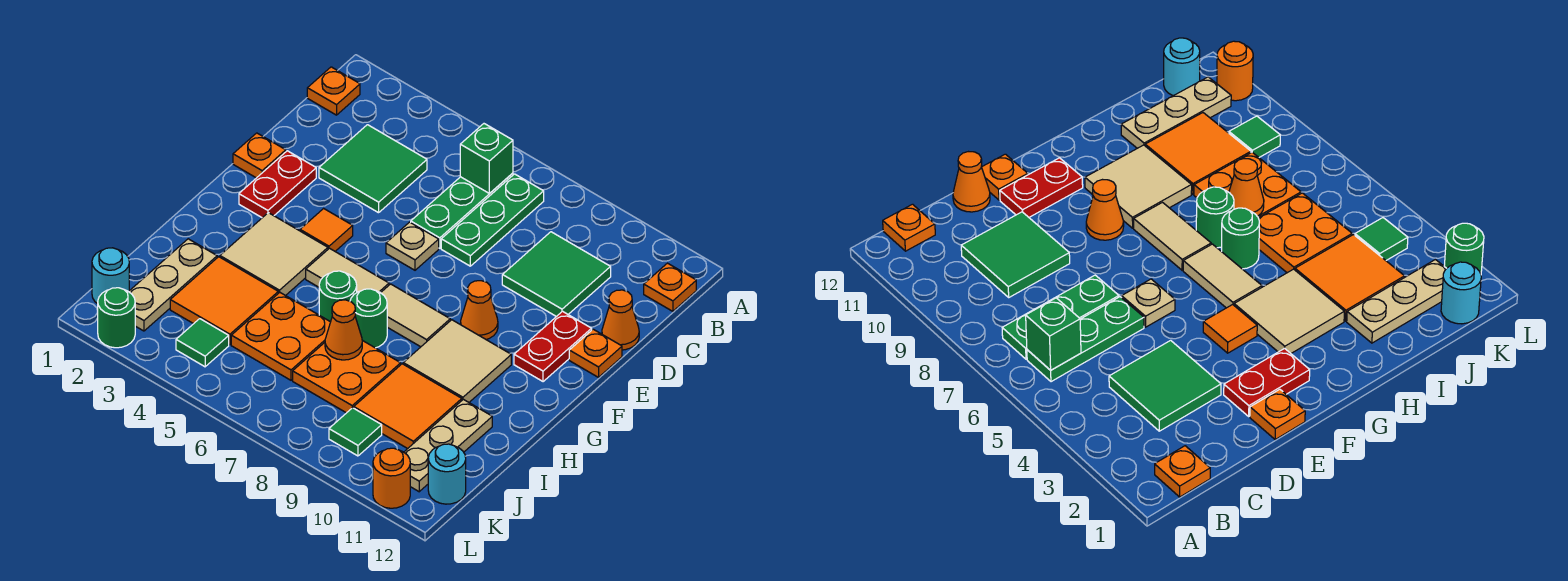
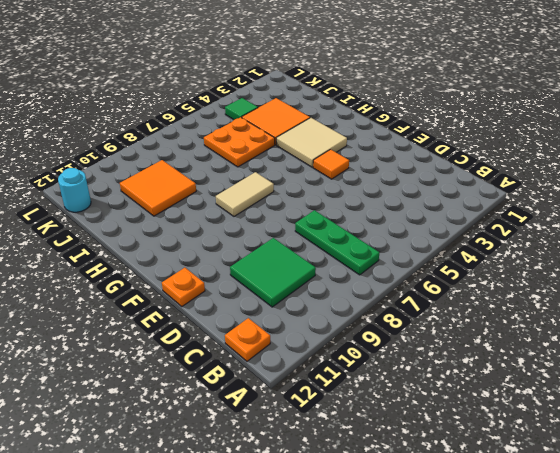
none -> orange plate B1 level 1
none -> green plate B6:D6 level 1
none -> green tile C3:D4 level 1
none -> orange cone D12 level 1

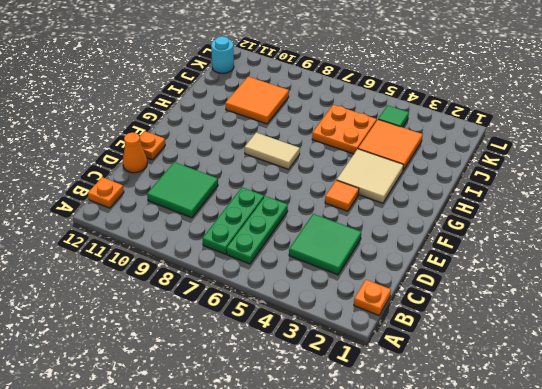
none -> orange plate E1 level 1
none -> red plate E2:F2 level 1
none -> tan plate E6 level 1
none -> red plate E11:F11 level 1

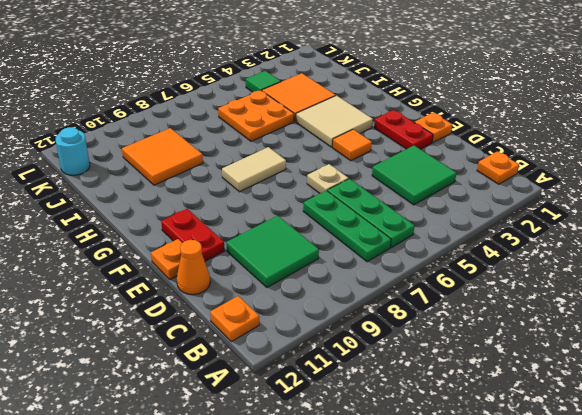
none -> orange cone F9 level 1
none -> tan tile G5:G6 level 1
none -> tan tile G9:H10 level 1
none -> green round brick H6 level 1

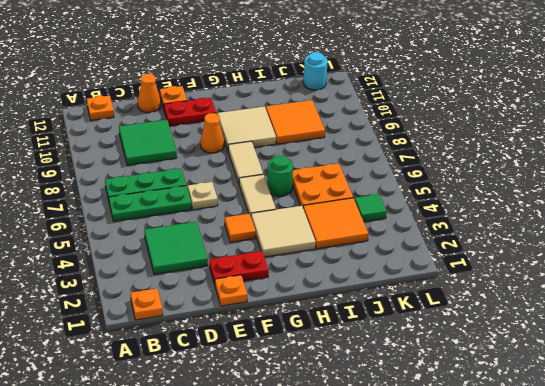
none -> green round brick H7 level 1
none -> tan plate I2:K2 level 1
none -> orange plate I7:J8 level 1
none -> tan plate I11:K11 level 1

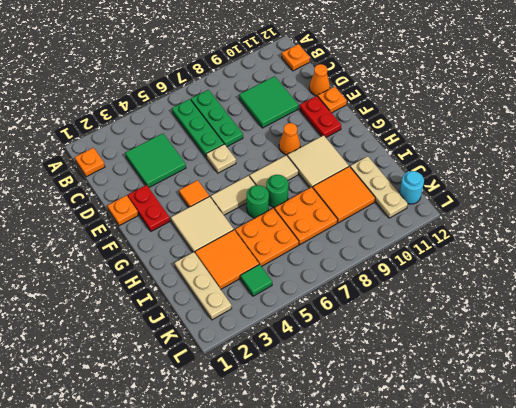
none -> cyan round brick K1 level 1
none -> green tile K9 level 1
none -> green round brick L2 level 1
none -> orange round brick L11 level 1

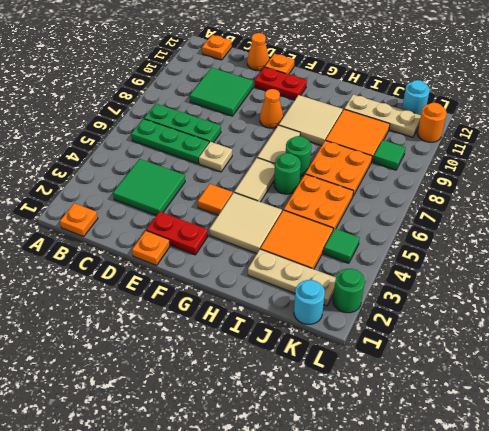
none -> green brick B6 level 2
none -> orange cone I7 level 2

